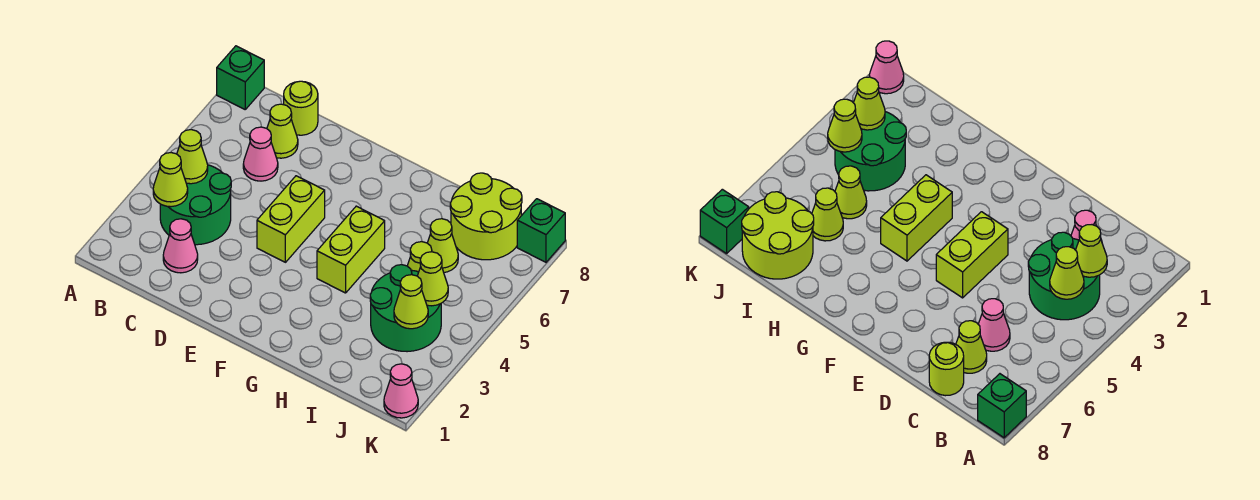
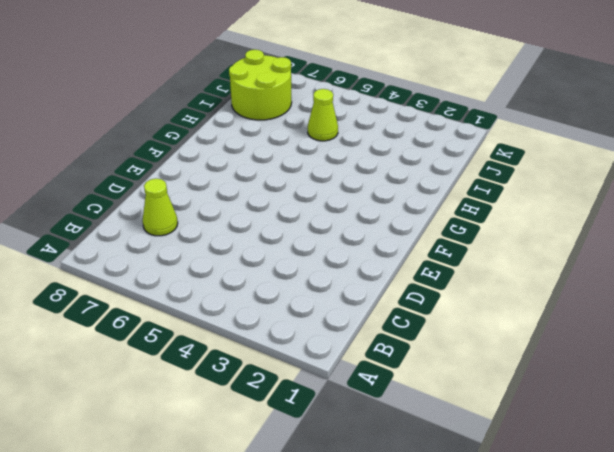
none -> green brick A8 level 1
none -> green round brick B3:C4 level 1
none -> pink cone C2 level 1

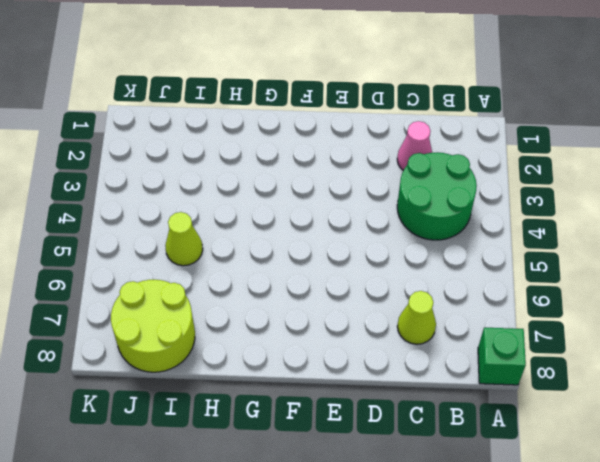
none -> pink cone C6 level 1
none -> lime round brick C8 level 1
none -> lime brick E4:E5 level 1

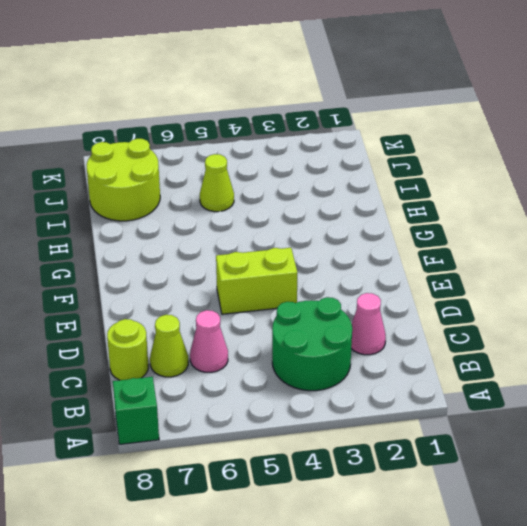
none -> lime brick G4:G5 level 1
none -> green round brick I3:J4 level 1
none -> lime cone I6 level 1

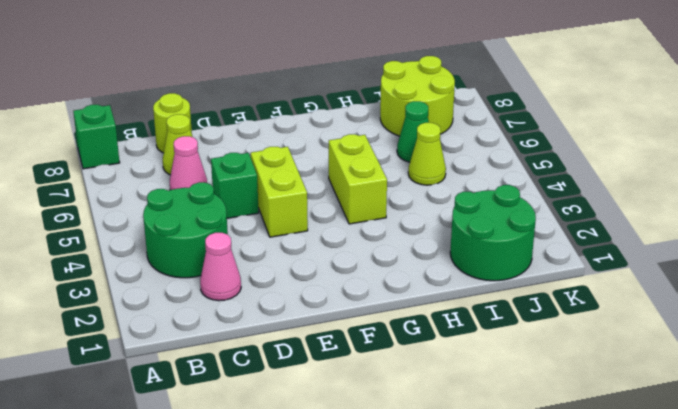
green brick D5 level 1 -> green brick K8 level 1
green round brick I1:J2 level 1 -> green round brick I3:J4 level 1
green cone I6 level 1 -> lime cone I6 level 1
none -> pink cone K1 level 1
none -> lime cone B3 level 2
none -> lime cone B4 level 2

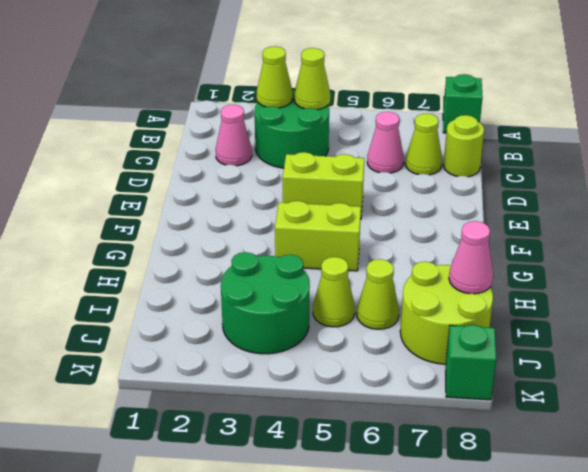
pink cone I8 level 2 -> pink cone K1 level 1
none -> lime cone J3 level 2
none -> lime cone J4 level 2

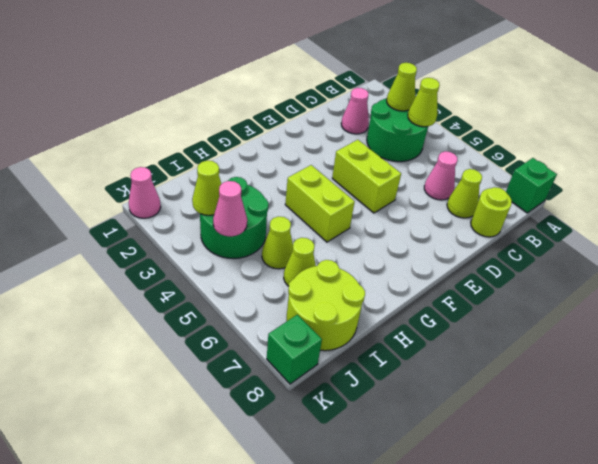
pink cone J4 level 2 -> lime cone J4 level 2

